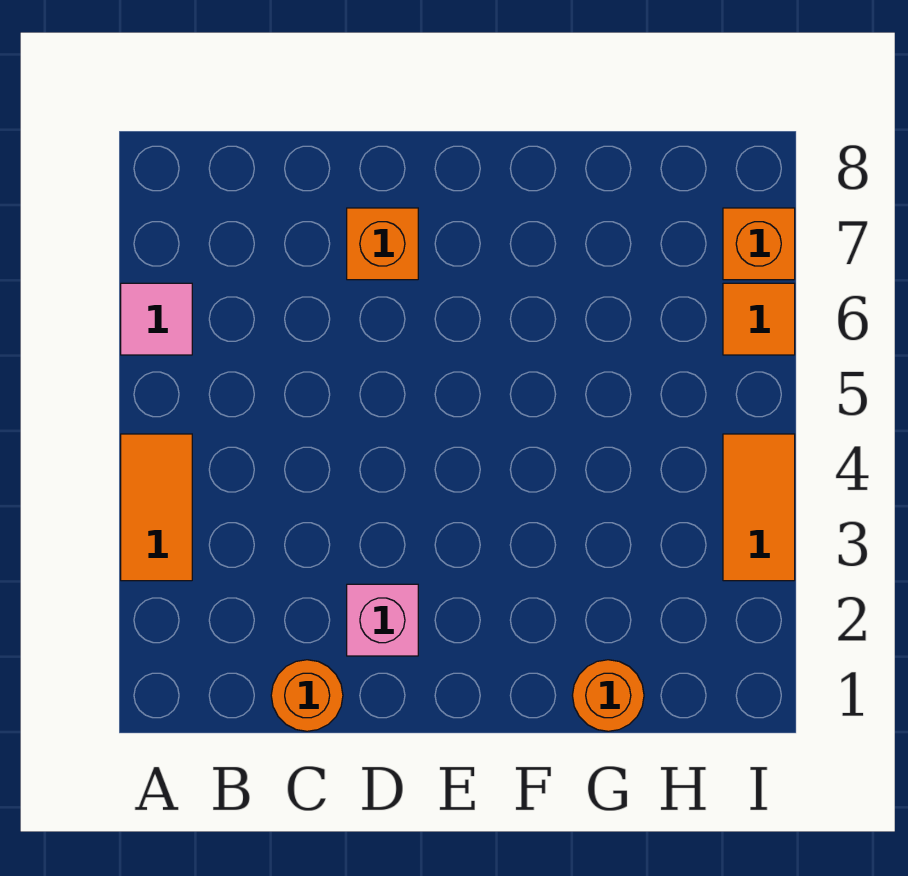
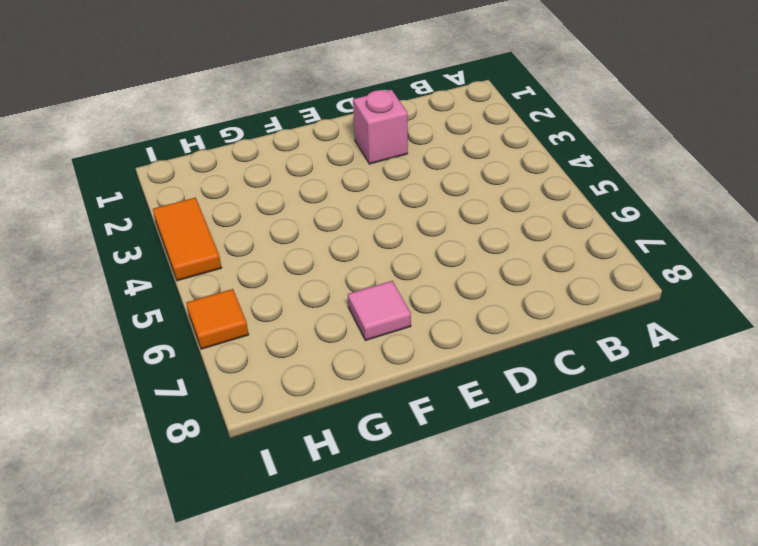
pink tile F7 level 1 -> pink tile A6 level 1
none -> orange tile A3:A4 level 1
none -> orange round brick C1 level 1

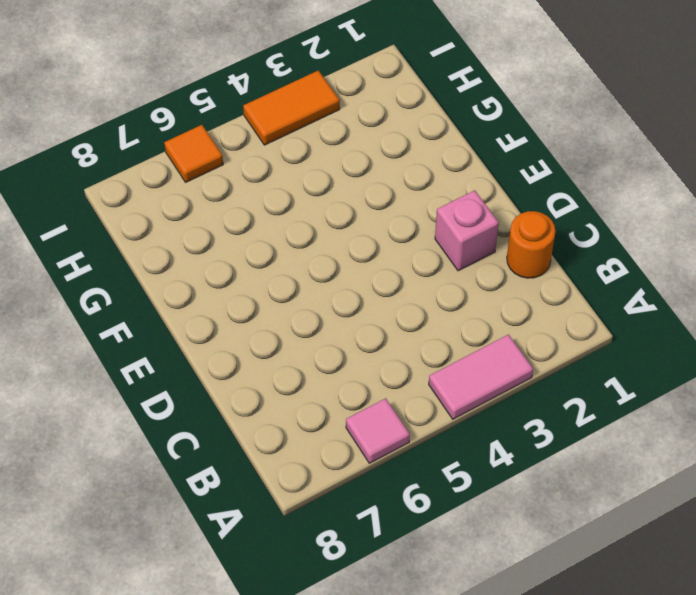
pink tile A3:A4 level 1 -> orange tile A3:A4 level 1
none -> orange brick D7 level 1
none -> orange round brick G1 level 1

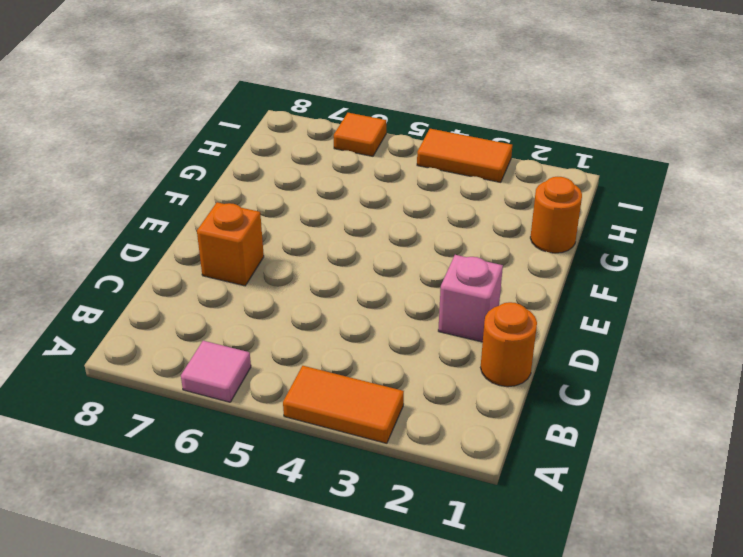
none -> orange brick I7 level 1

